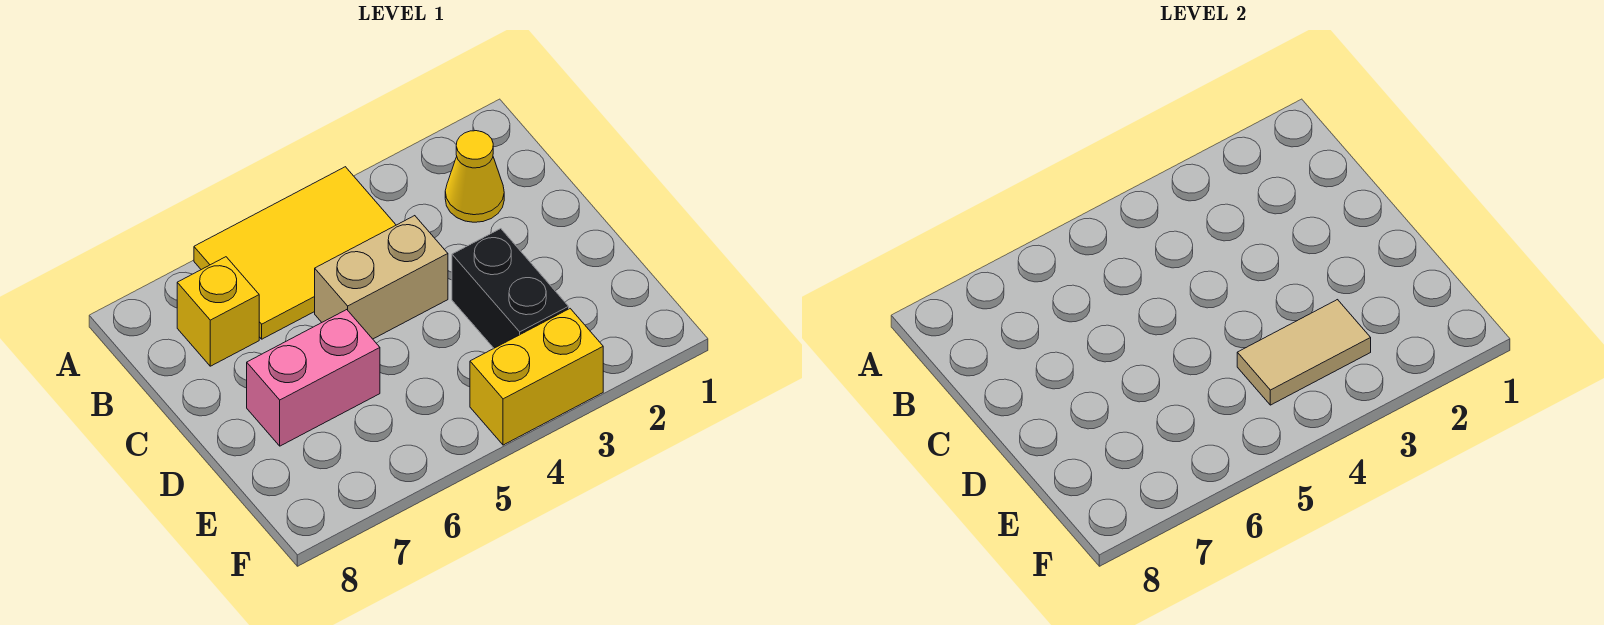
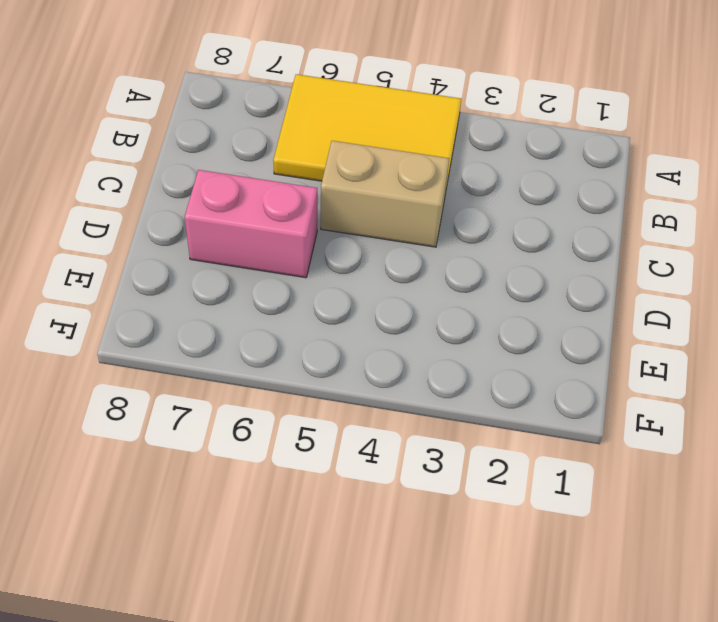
none -> yellow cone B2 level 1
none -> yellow brick B7 level 1

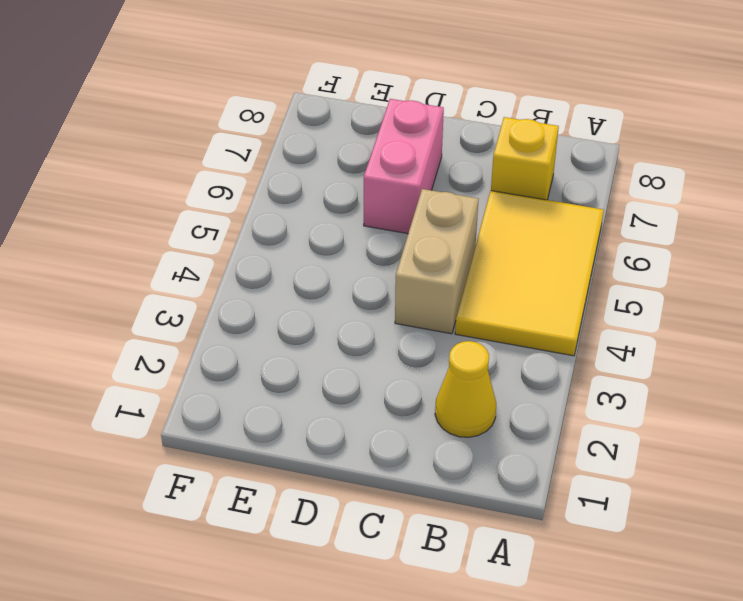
none -> black brick D3:E3 level 1
none -> yellow brick F3:F4 level 1

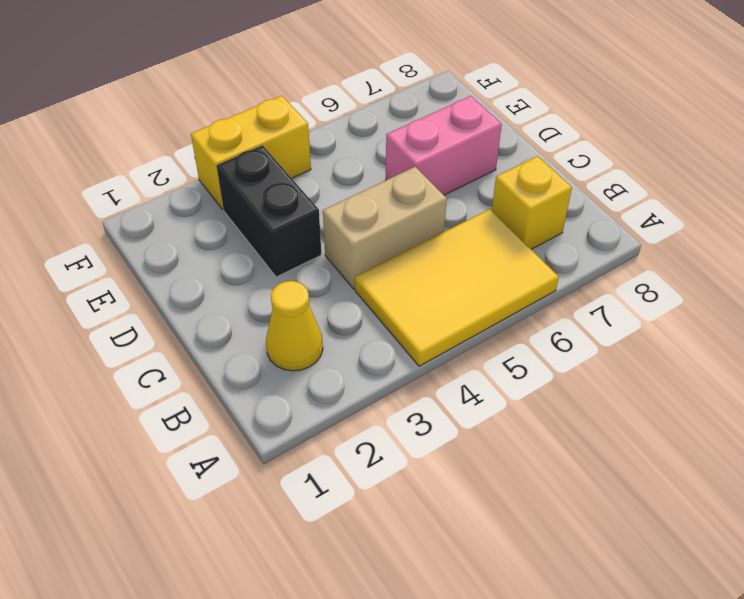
none -> tan tile E3:E4 level 2

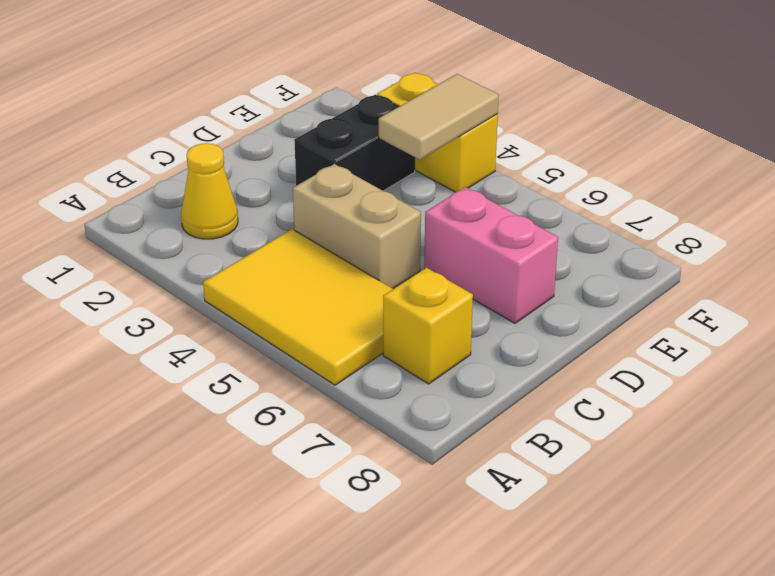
tan tile E4:F4 level 2 -> tan tile E3:E4 level 2

